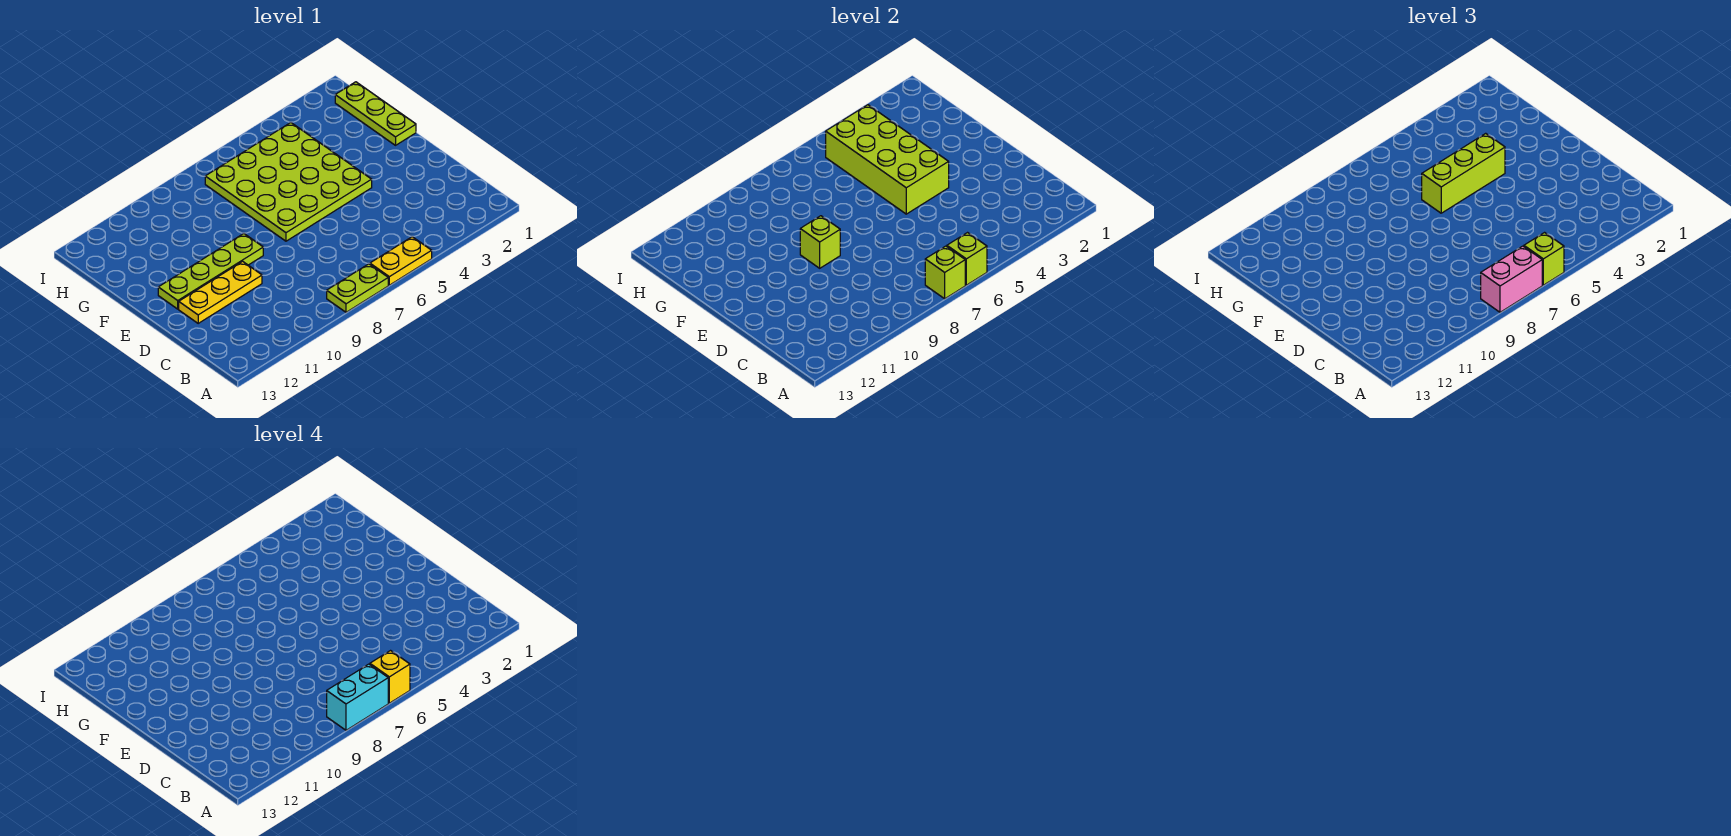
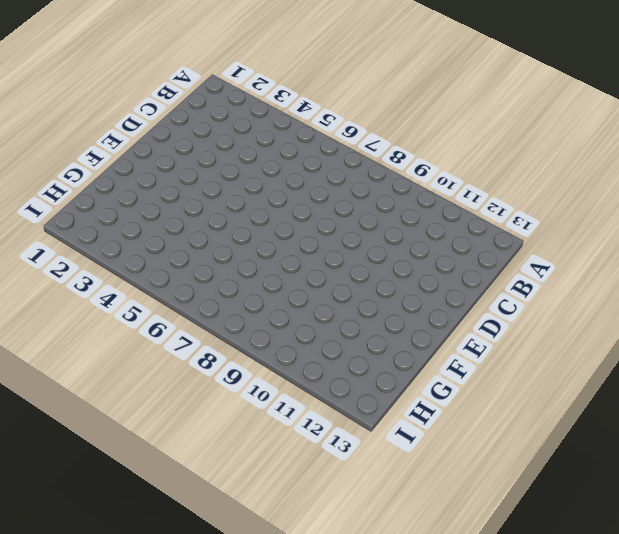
none -> yellow plate A5:A6 level 1
none -> lime plate A7:A8 level 1
none -> yellow plate D10:D12 level 1

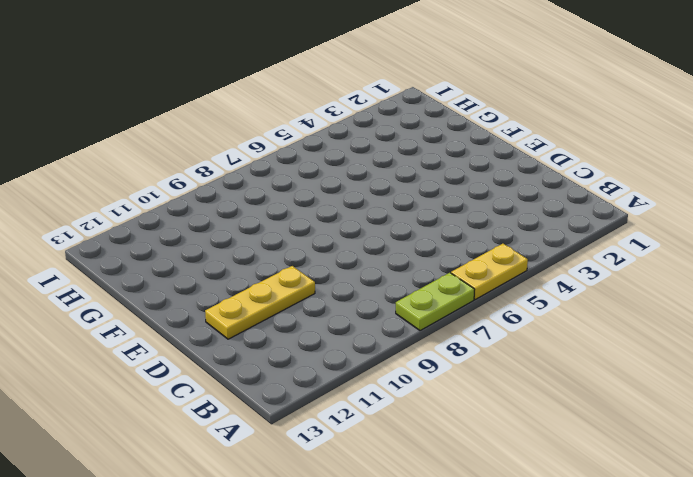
none -> lime plate E4:H7 level 1
none -> lime plate E9:E12 level 1
none -> lime plate F1:H1 level 1

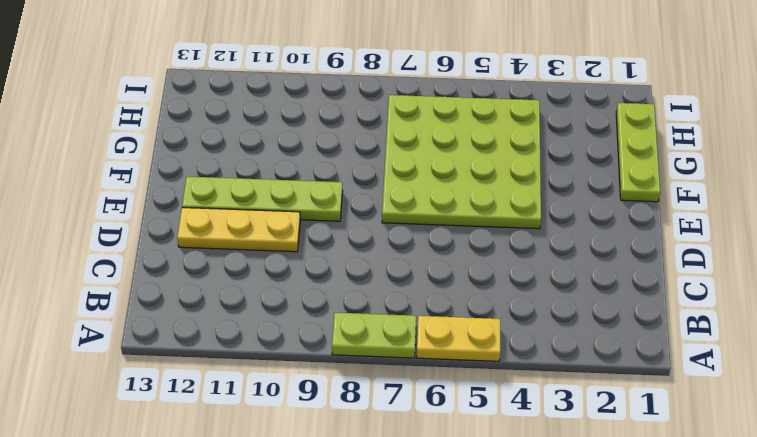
none -> lime brick A6 level 2
none -> lime brick A7 level 2
none -> lime brick E4:H5 level 2

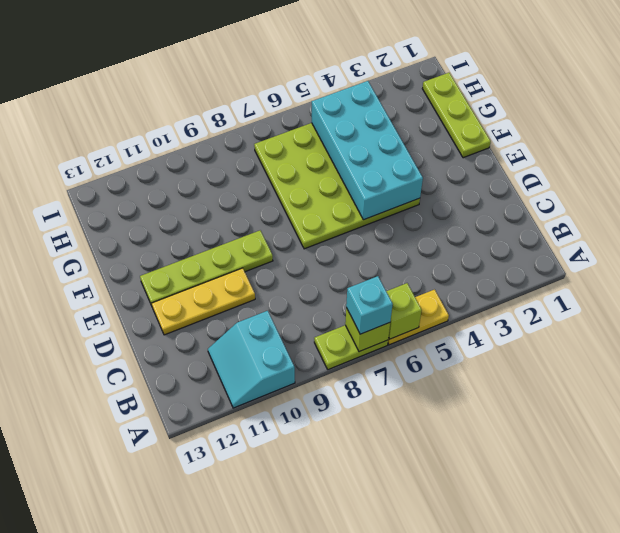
cyan brick A7 level 3 -> pink brick A7:A8 level 3
cyan slope A10:B11 level 1 top 10 -> none
cyan brick E4:H5 level 2 -> lime brick E4:H5 level 2
none -> lime brick E9 level 2
none -> lime brick A6 level 3
none -> lime brick F4:F6 level 3

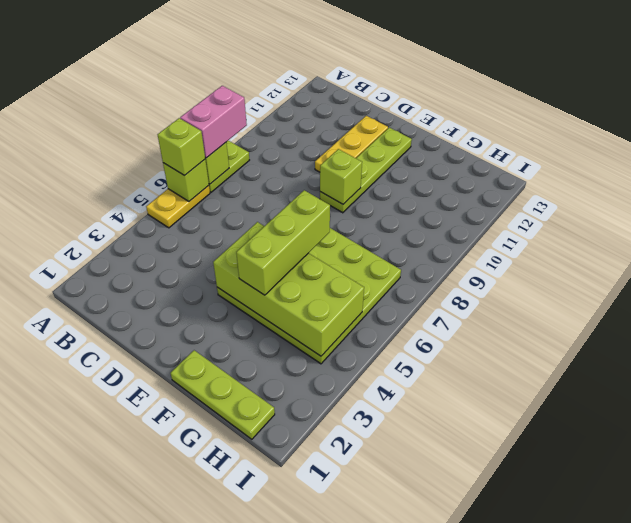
none -> yellow brick A6 level 4
none -> cyan brick A7:A8 level 4

